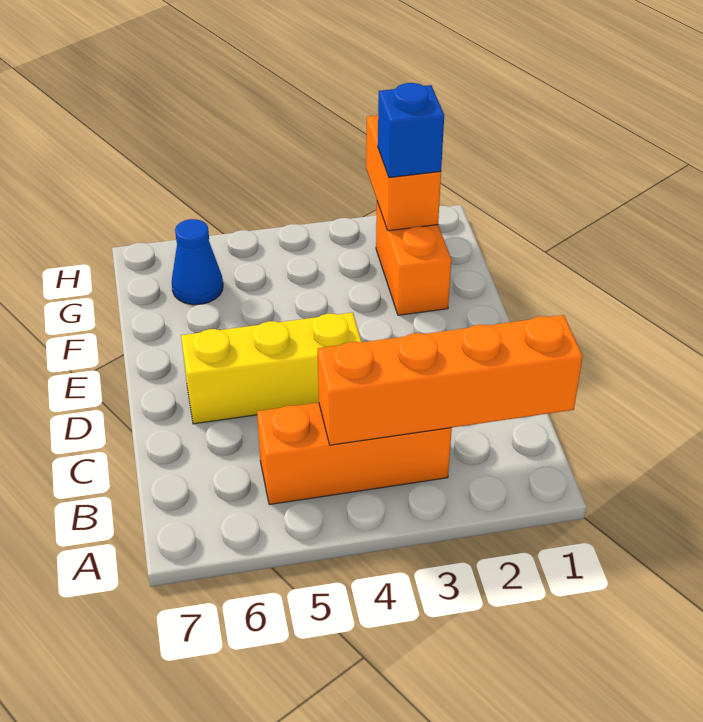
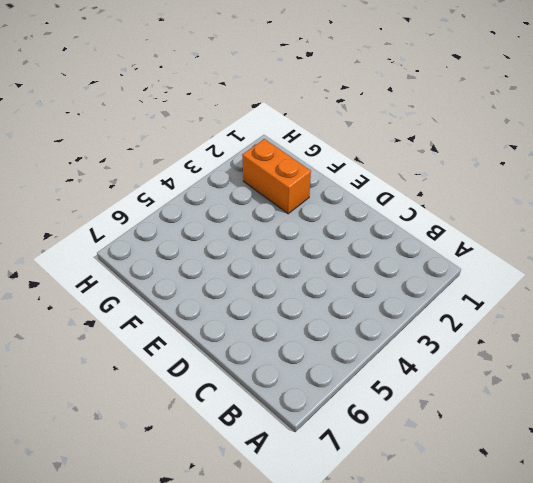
none -> orange brick B3:B5 level 1
none -> yellow brick D4:D6 level 1

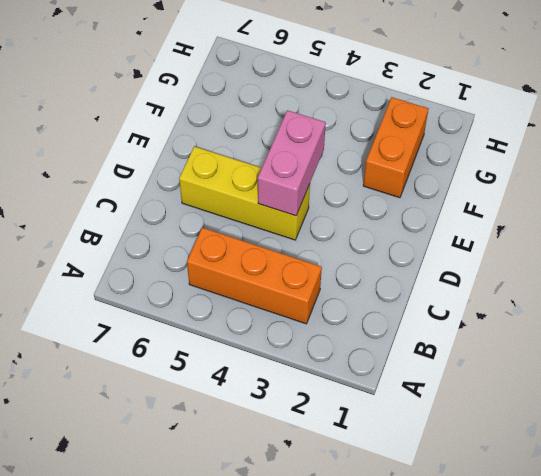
pink brick D4:E4 level 2 -> none
none -> blue cone G6 level 1
none -> orange brick B1:B4 level 2

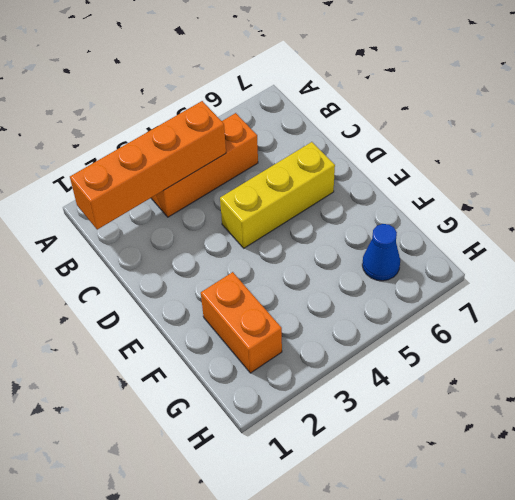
none -> orange brick G2:H2 level 2
none -> blue brick G2 level 3

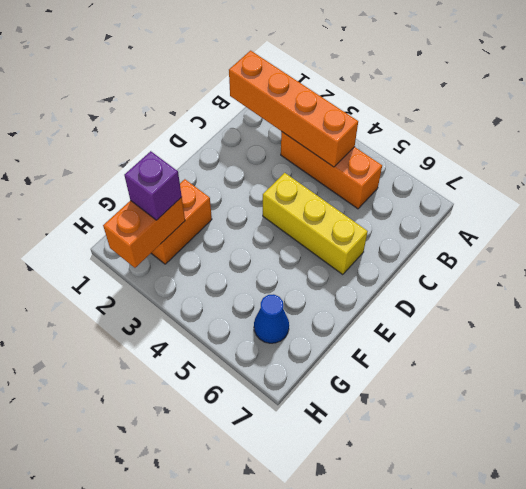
purple brick G2 level 3 -> blue brick G2 level 3

